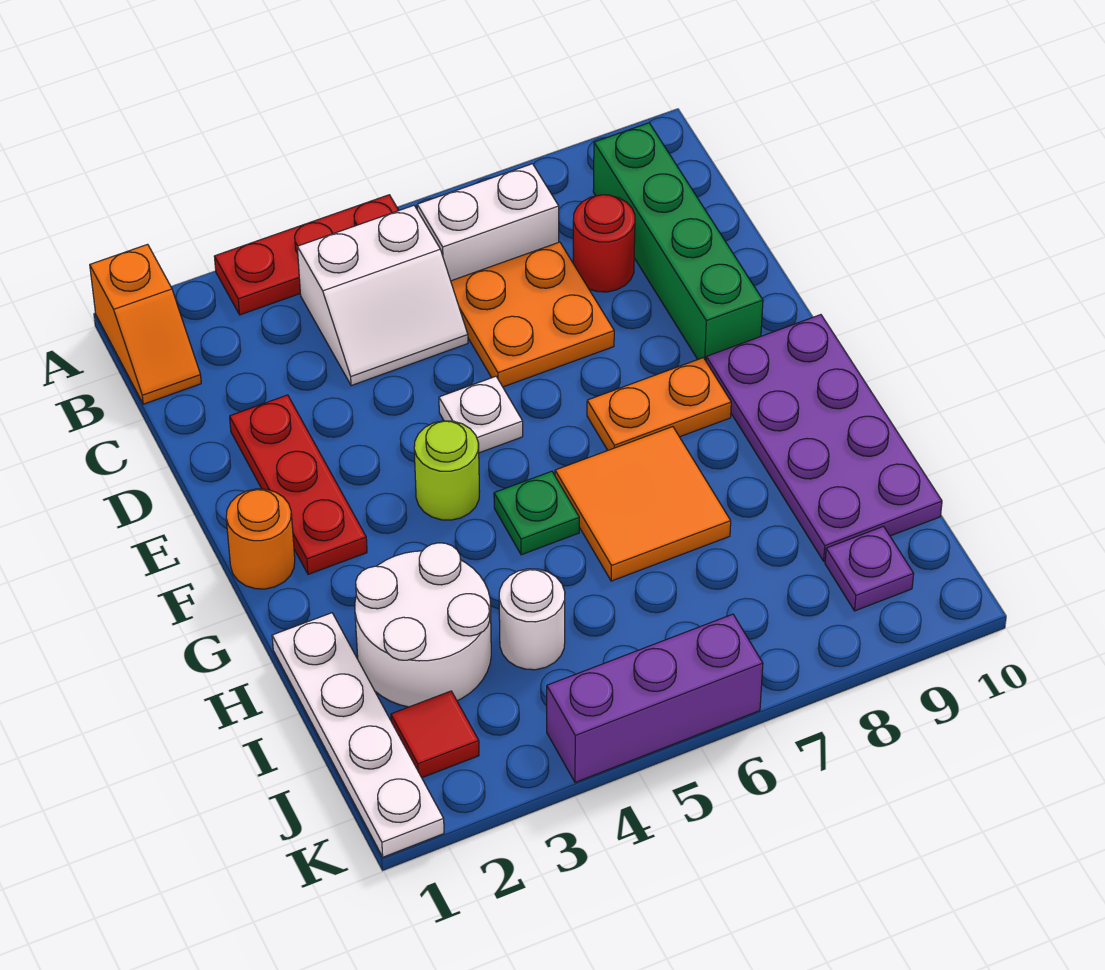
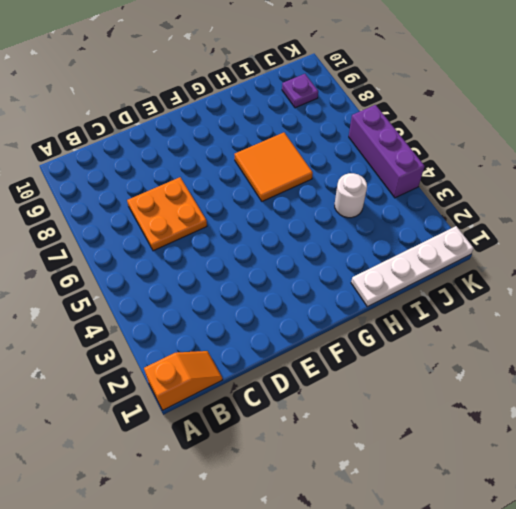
none -> red plate A3:A5 level 1
none -> white slope B4:C5 level 1 top B
none -> white brick B6:B7 level 1

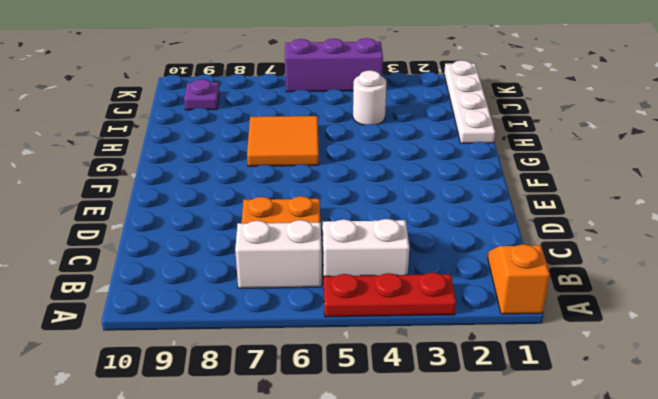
none -> green brick B9:E9 level 1
none -> red round brick C8 level 1
none -> red plate D2:F2 level 1

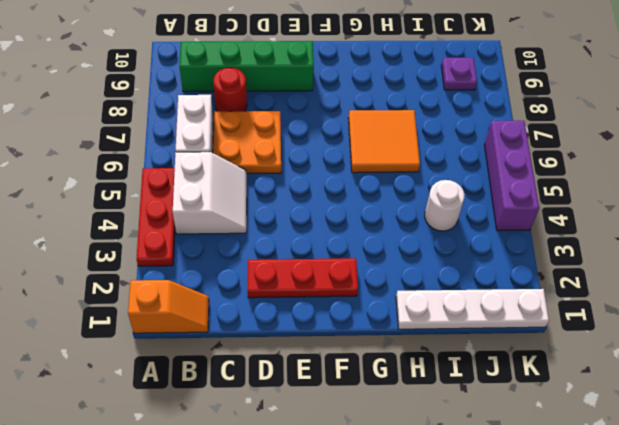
none -> white plate E5 level 1
none -> orange round brick F1 level 1
none -> lime round brick F4 level 1

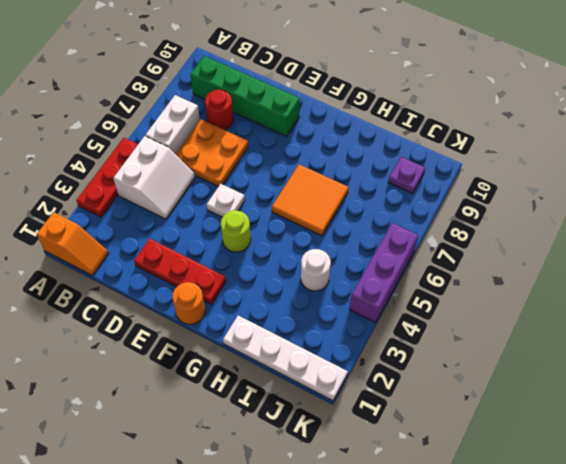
none -> orange plate F7:F8 level 1
none -> purple plate F9:I10 level 1
none -> green plate G5 level 1

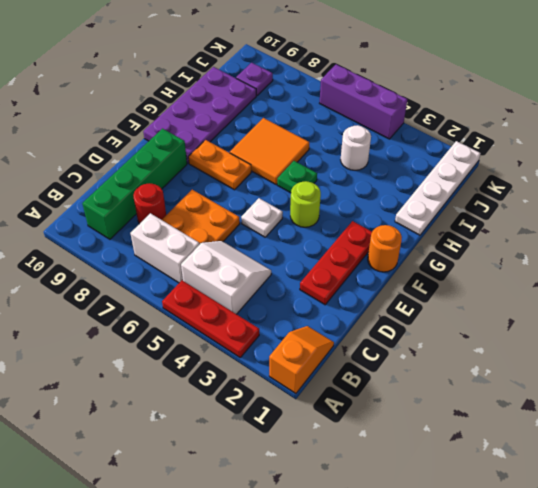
none -> white round brick H2:I3 level 1
none -> red tile J2 level 1

